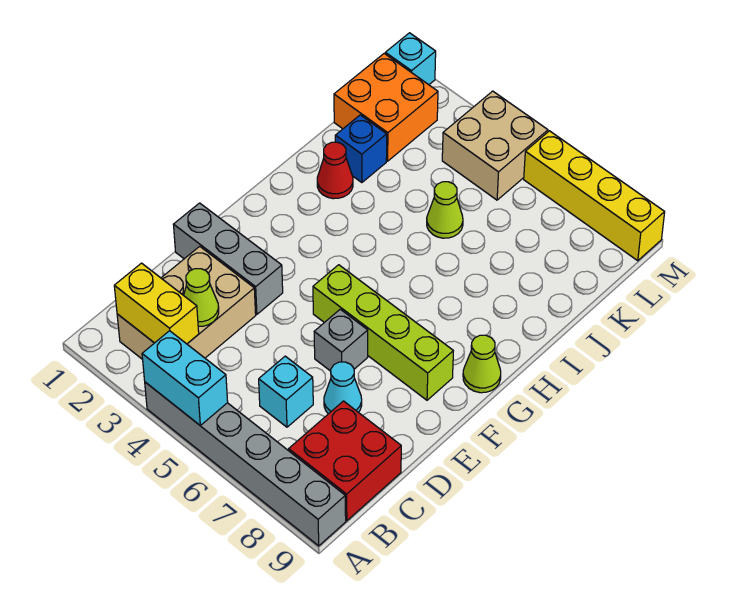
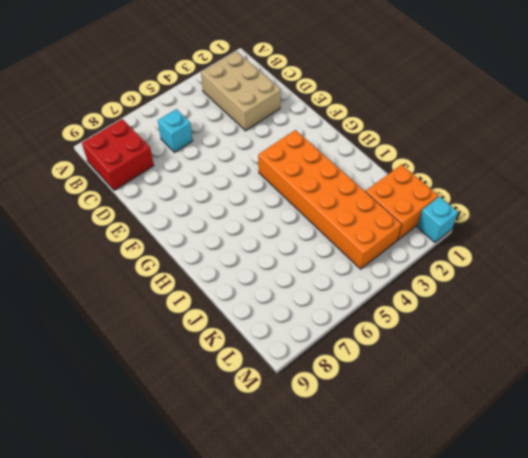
orange brick G3:L4 level 1 -> tan brick L4:M5 level 1
none -> grey brick A4:A9 level 1
none -> cyan cone D7 level 1
none -> grey brick E1:E3 level 1

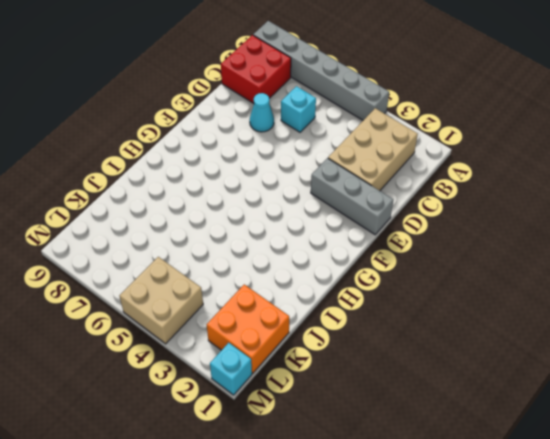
none -> grey brick E6 level 1
none -> lime brick F5:F8 level 1
none -> lime cone G9 level 1

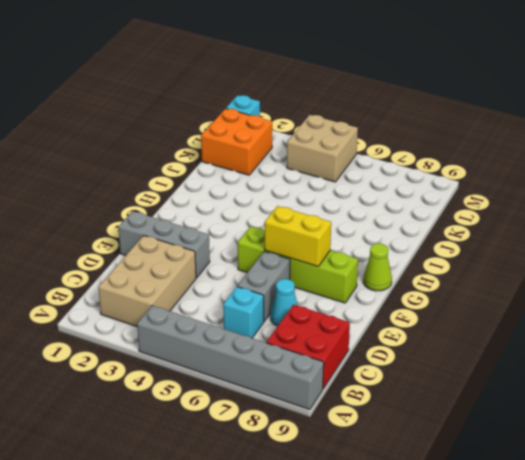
grey brick D6:E6 level 1 -> grey brick E6 level 1
yellow brick F6:F7 level 2 -> yellow brick B2:B3 level 2
none -> red cone I2 level 1
none -> blue brick J2 level 1
none -> lime cone J5 level 1

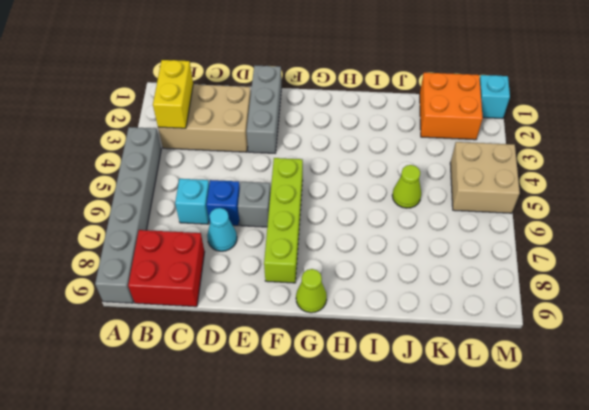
blue brick D6 level 1 -> blue brick J2 level 1
none -> red cone I2 level 1
none -> yellow brick M6:M9 level 1
none -> cyan brick A4:A5 level 2

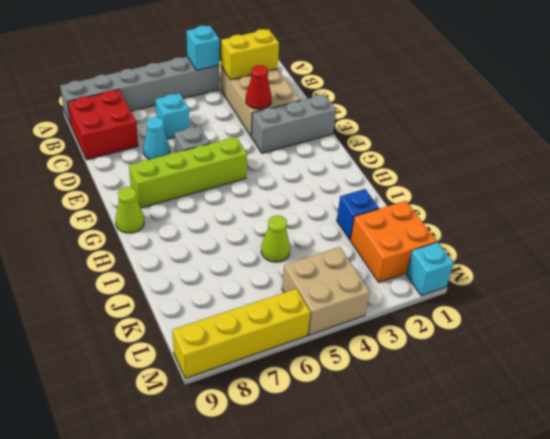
cyan brick A4 level 2 -> cyan brick A4:A5 level 2
red cone D3 level 2 -> red cone I2 level 1
none -> lime cone C3 level 2

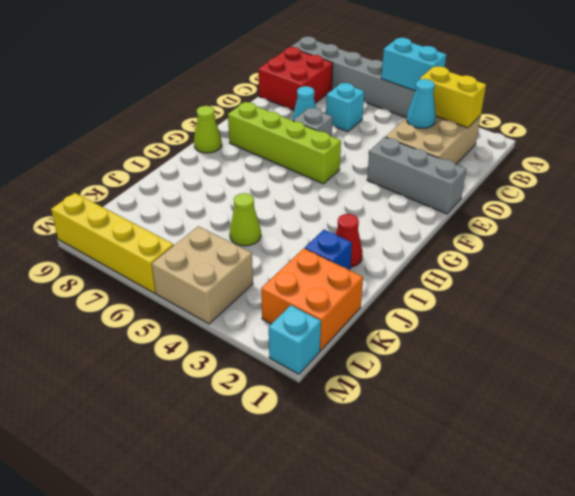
cyan cone C3 level 2 -> lime cone C3 level 2

